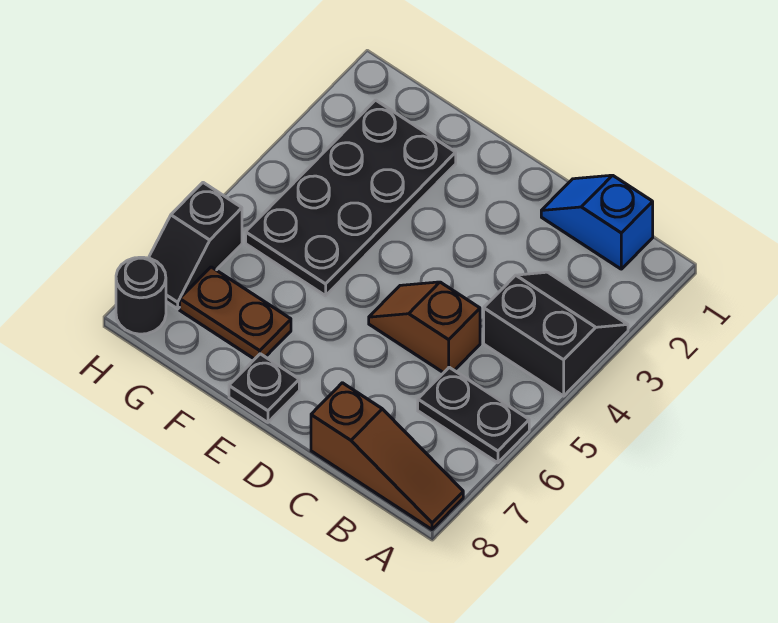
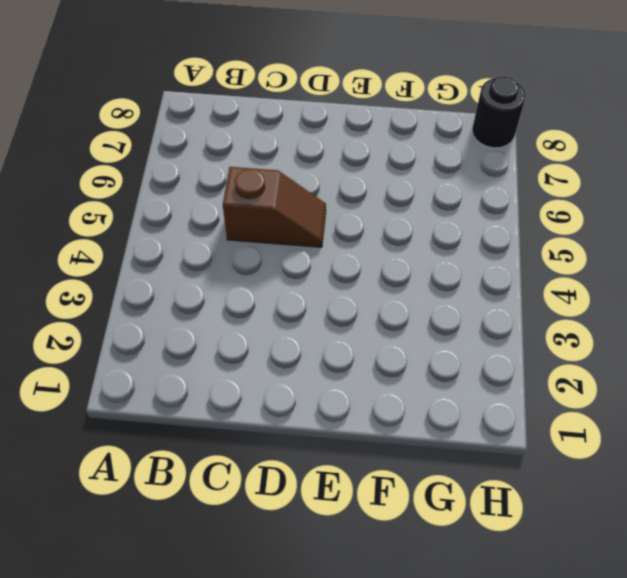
none -> black slope A3:B4 level 1 top 4
none -> black plate A6:B6 level 1

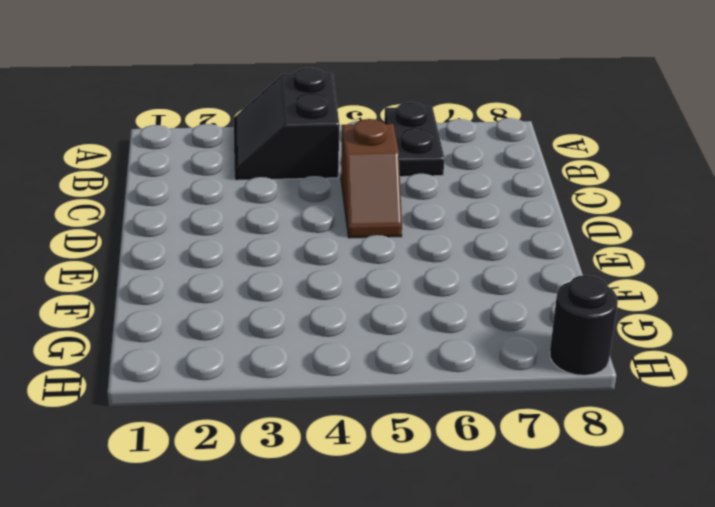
none -> brown slope A8:C8 level 1 top C
none -> blue slope B1:C1 level 1 top B

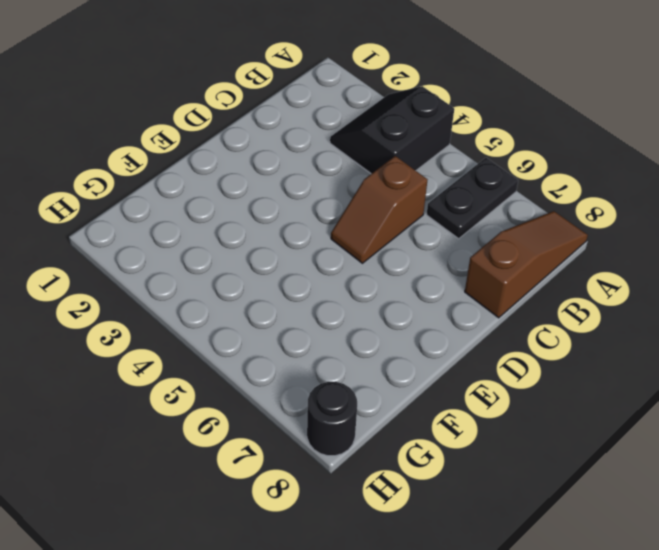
none -> blue slope B1:C1 level 1 top B
none -> black plate E8 level 1

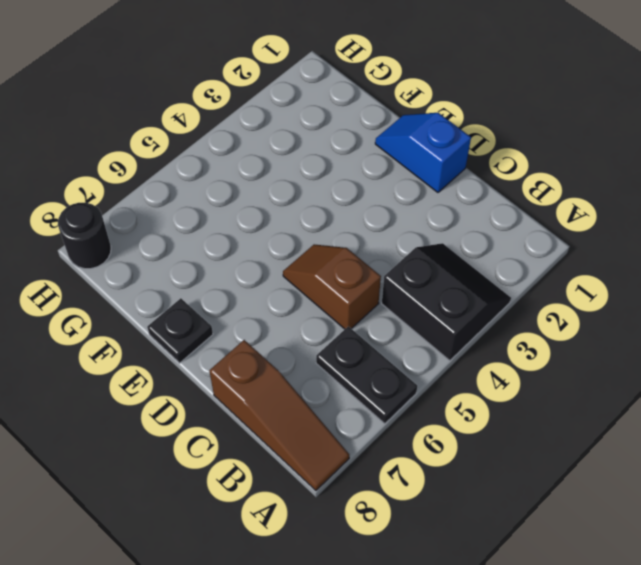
blue slope D1:E1 level 1 top D -> blue slope B1:C1 level 1 top B
none -> black plate F2:G5 level 1
none -> brown plate F7:G7 level 1

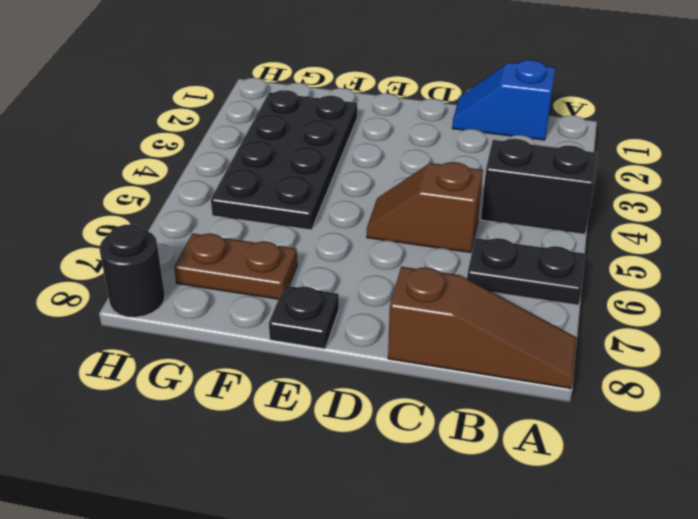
none -> black slope H6:H7 level 1 top 6

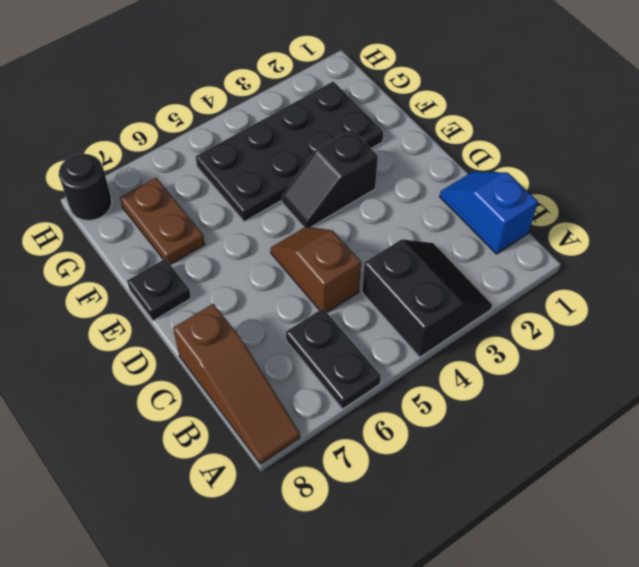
black slope E3:E4 level 1 top 3 -> black slope H6:H7 level 1 top 6

